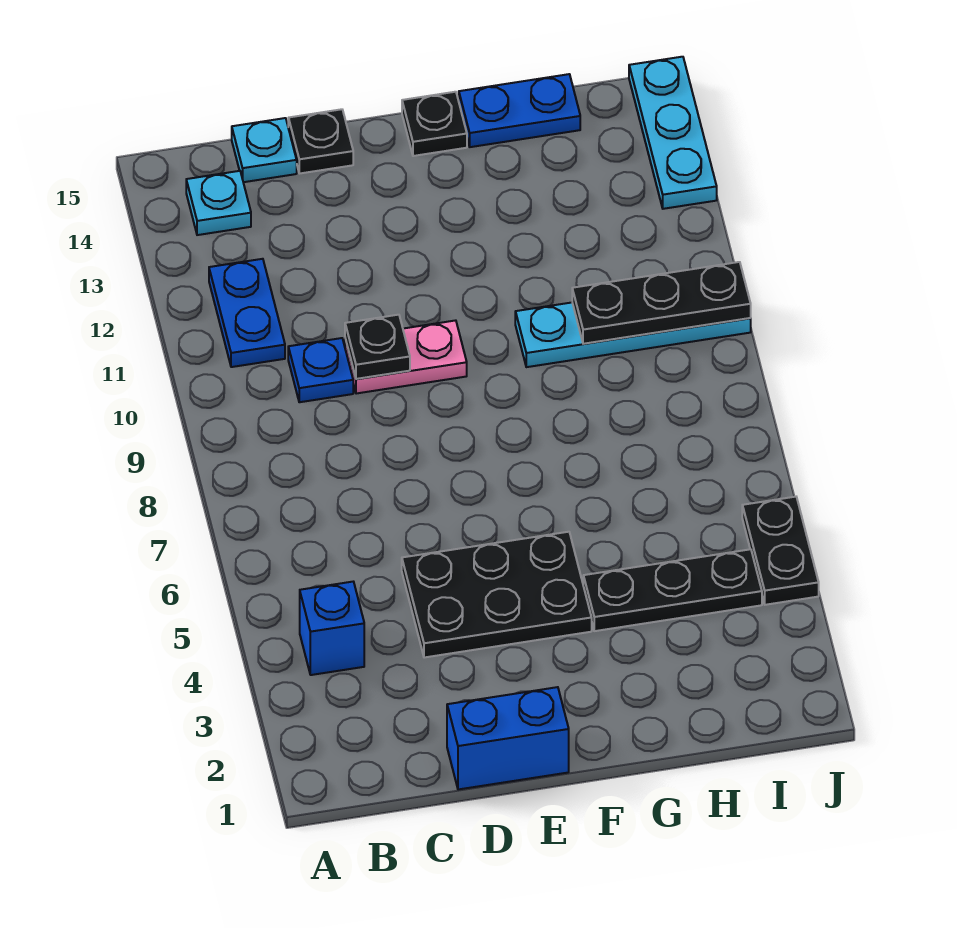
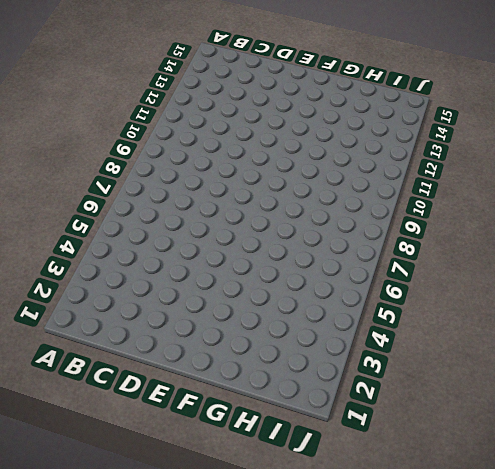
none -> blue brick B4 level 1
none -> blue plate B11:B12 level 1
none -> cyan plate B14 level 1

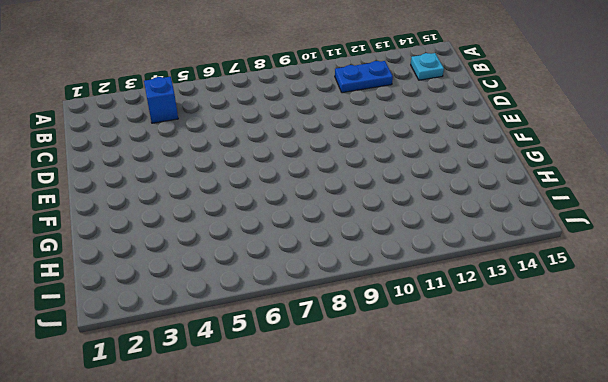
none -> blue plate C10 level 1
none -> cyan plate C15 level 1
none -> blue brick D1:E1 level 1

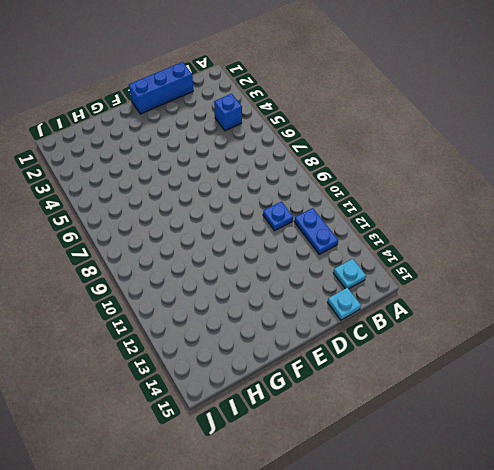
blue brick C1:E1 level 1 -> blue brick D1:E1 level 1
none -> black plate D4:F5 level 1
none -> pink plate D10:E10 level 1
none -> black plate D15 level 1

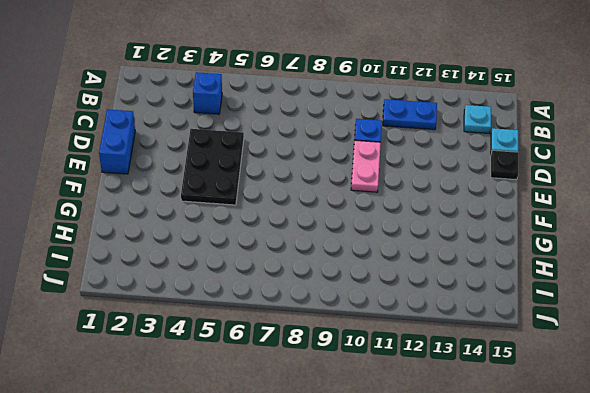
none -> black plate F15 level 1
none -> black plate G4:I4 level 1
none -> cyan plate G10:J10 level 1

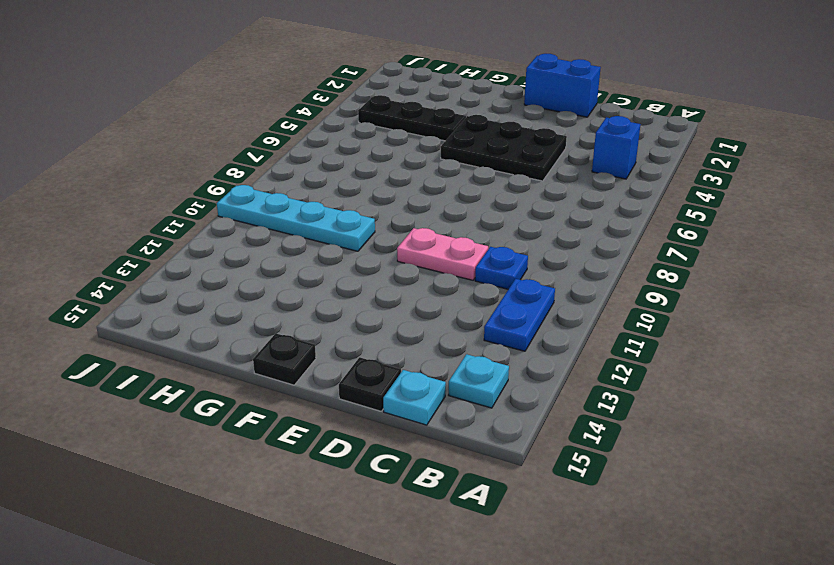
none -> blue plate G15:H15 level 1
none -> black plate J4:J5 level 1
none -> cyan plate J13:J15 level 1

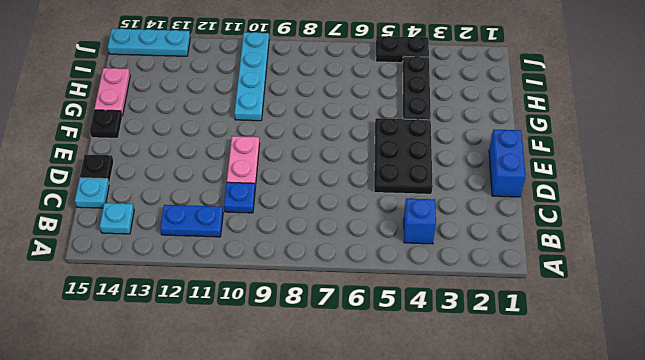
pink plate G15:H15 level 1 -> blue plate G15:H15 level 1
none -> black plate D10 level 2
none -> black plate H10:J10 level 2

